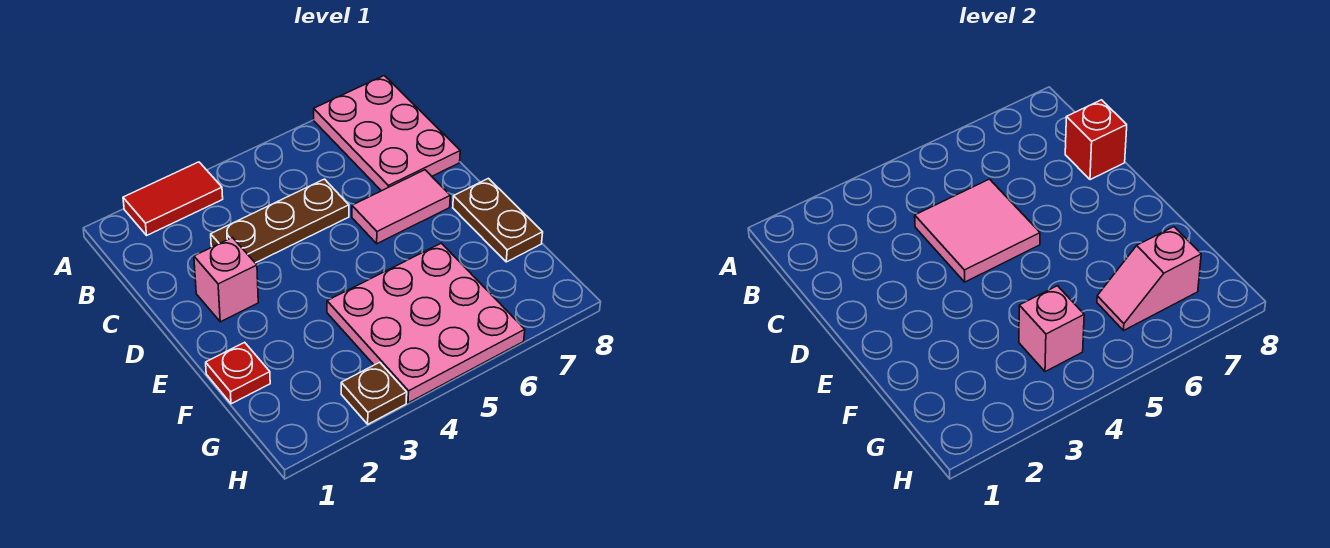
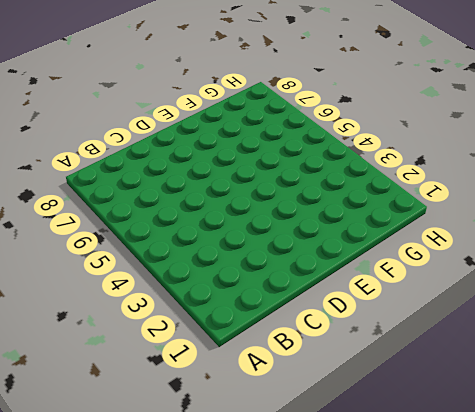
none -> red tile A2:A3 level 1
none -> pink plate A7:C8 level 1
none -> brown plate C3:C5 level 1

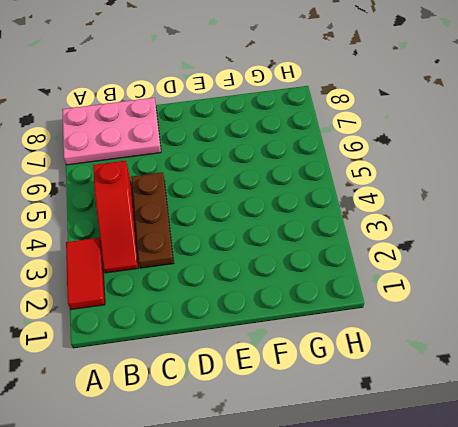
red slope B3:B5 level 1 top 5 -> none
none -> pink brick D2 level 1
none -> pink tile D6:D7 level 1
none -> brown plate E8:F8 level 1

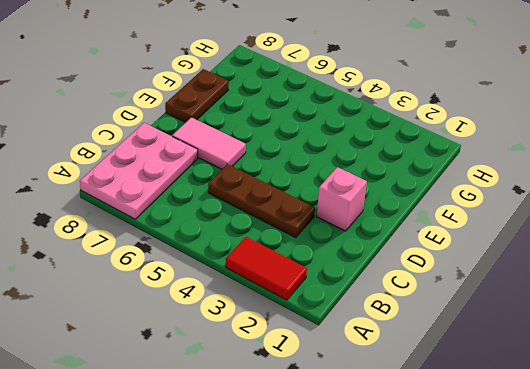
none -> red plate F1 level 1
none -> pink plate F4:H6 level 1
none -> brown plate H3 level 1

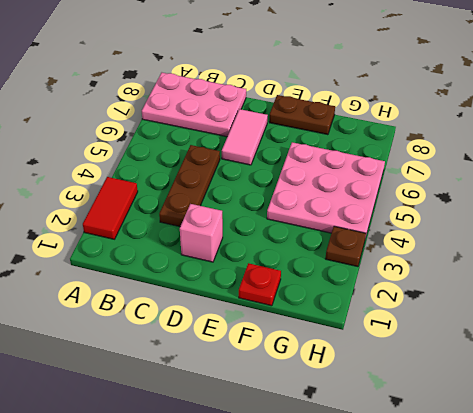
none -> pink tile C4:D5 level 2
none -> red brick C8 level 2
none -> pink brick G4 level 2

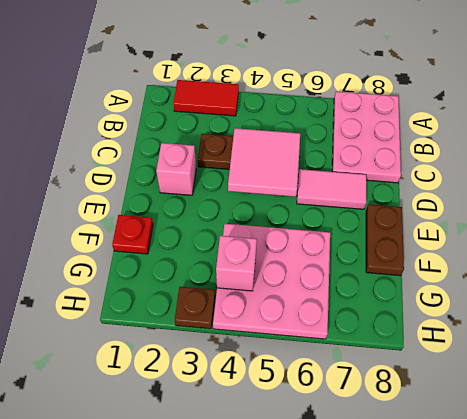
none -> red brick C8 level 2
none -> pink slope G6:G7 level 2 top 7

